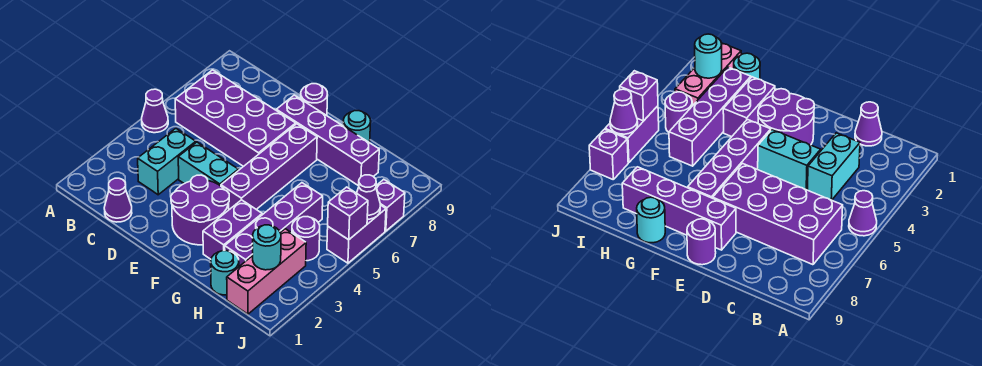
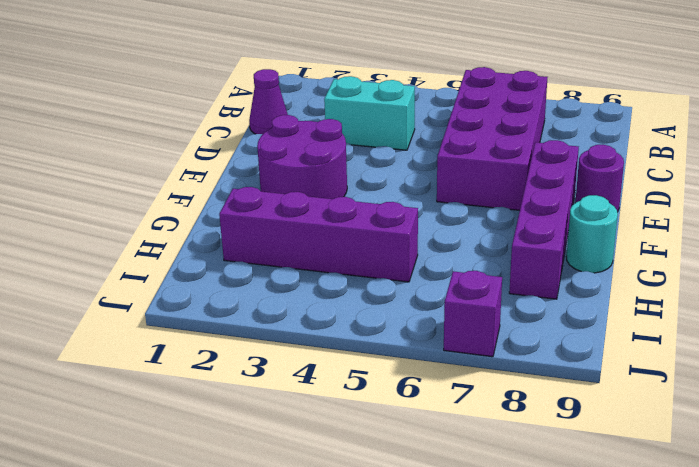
none -> purple cone A5 level 1
none -> cyan brick D4:E4 level 1
none -> purple brick F4:F7 level 1

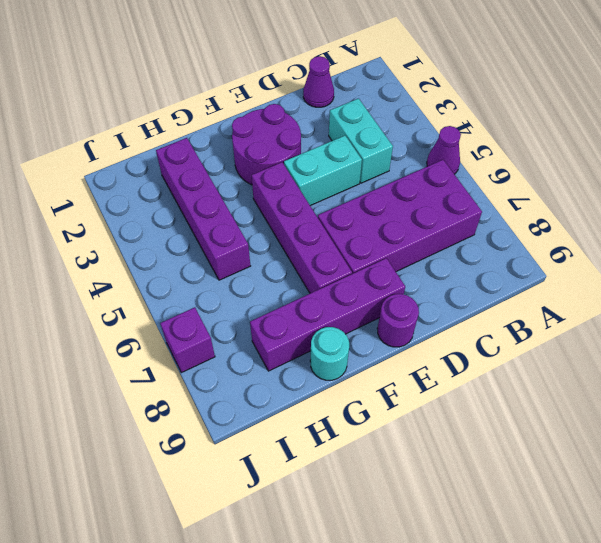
none -> purple brick G2:G3 level 1
none -> cyan round brick H1 level 1
none -> pink brick I1:I3 level 1

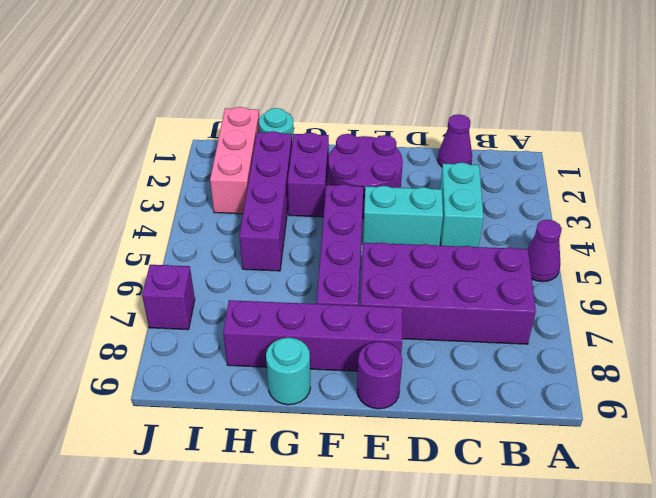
none -> purple round brick I4 level 1
none -> purple brick J5:J6 level 1
none -> cyan round brick I2 level 2

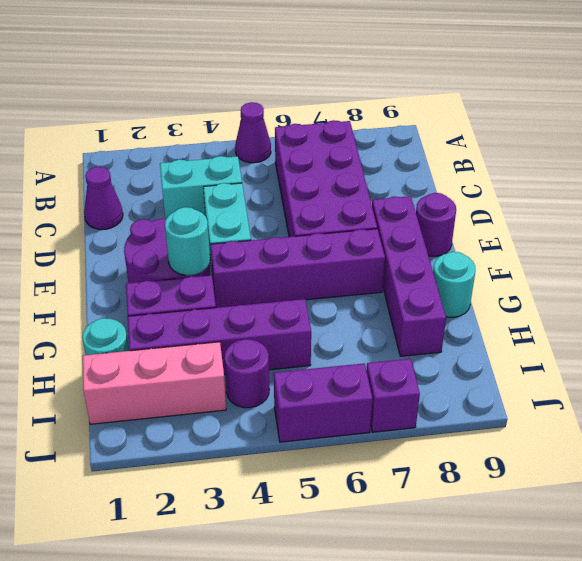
cyan round brick F3 level 2 -> cyan round brick I2 level 2
none -> purple brick J5 level 2
none -> purple cone J6 level 2

